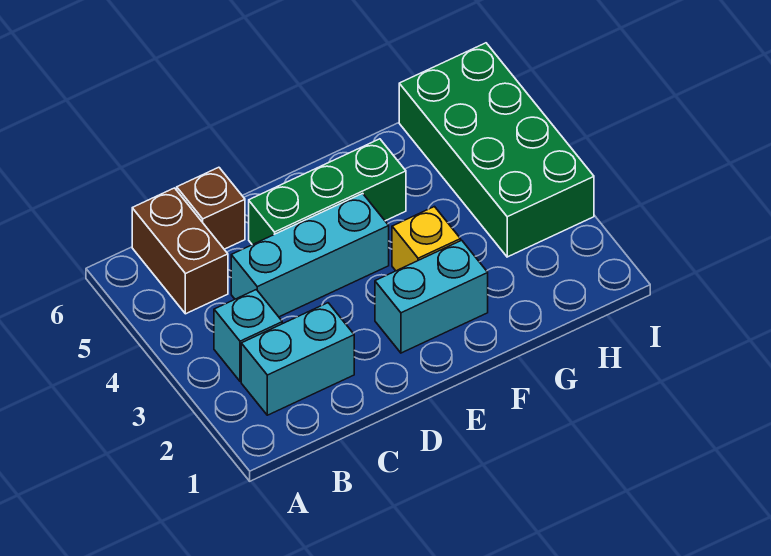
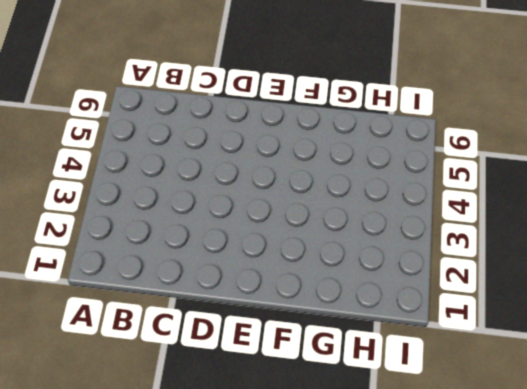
none -> cyan brick B2:C2 level 1
none -> cyan brick B3 level 1

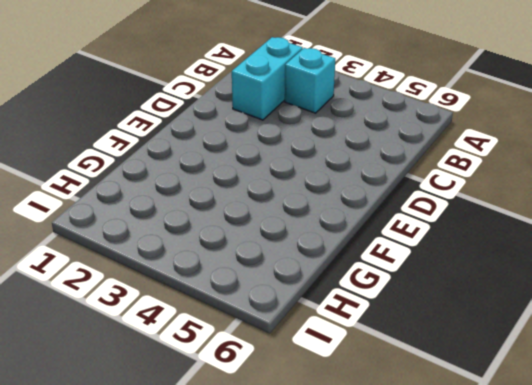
none -> brown brick B5:B6 level 1
none -> cyan brick C4:E4 level 1

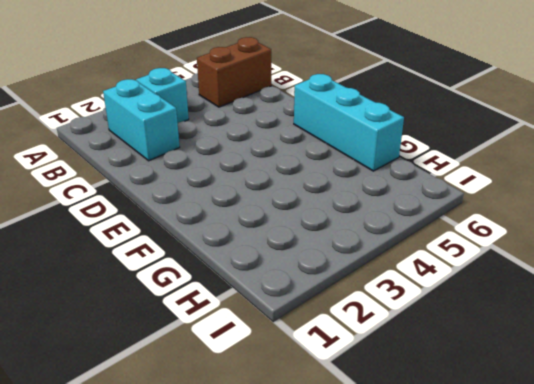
cyan brick E6:G6 level 1 -> cyan brick C4:E4 level 1
none -> brown brick C6 level 1
none -> green brick D5:F5 level 1

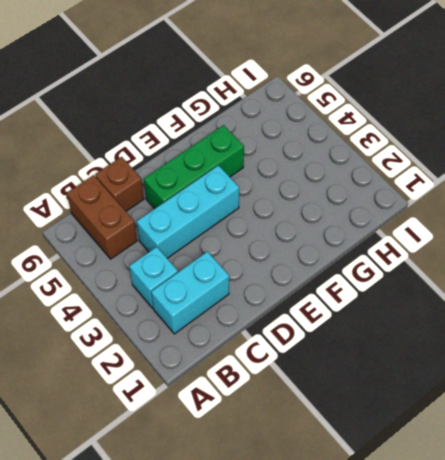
none -> cyan brick E2:F2 level 1
none -> yellow brick F3 level 1

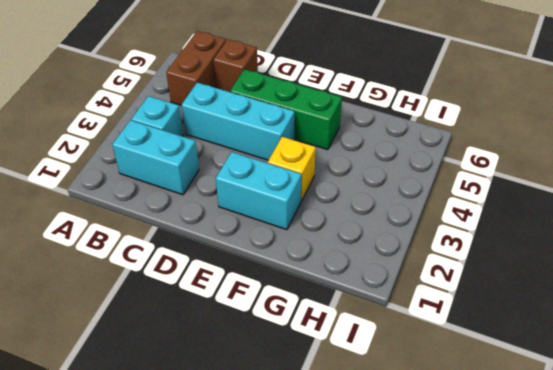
none -> green brick H3:I6 level 1

